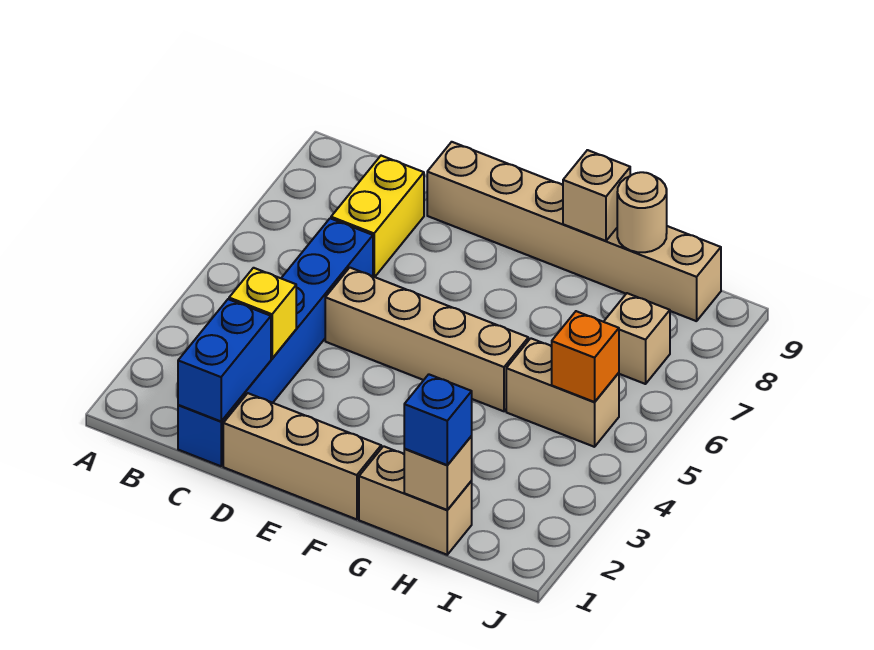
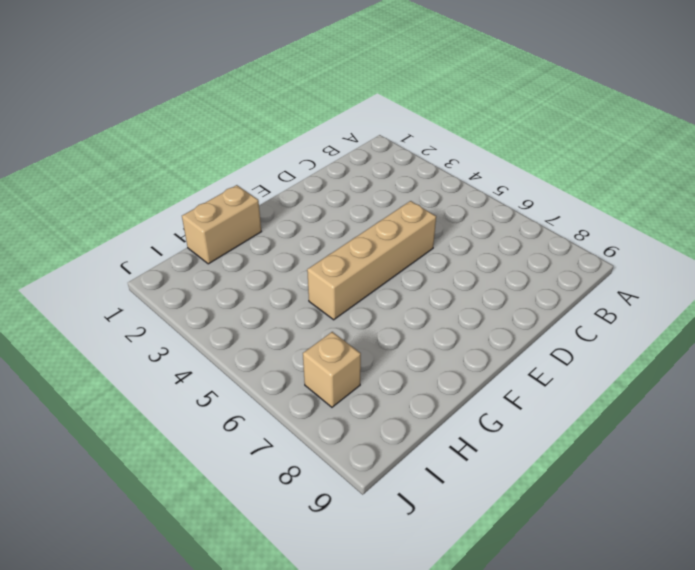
none -> blue brick C1:C6 level 1
none -> yellow brick C7:C8 level 1
none -> tan brick D1:F1 level 1

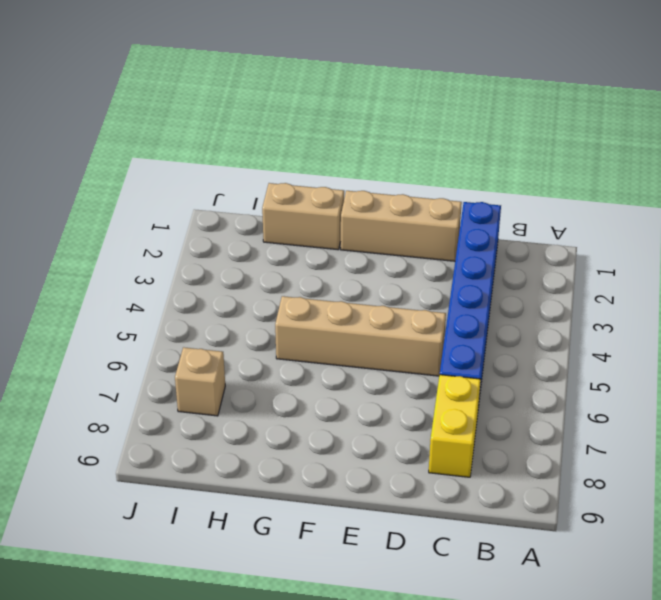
none -> tan brick D9:I9 level 1
none -> tan brick H5:I5 level 1
none -> blue brick C1:C2 level 2

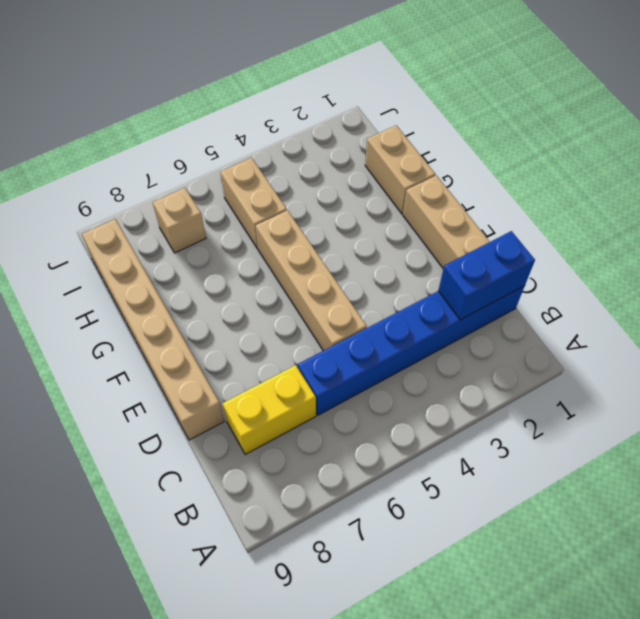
none -> yellow brick C3 level 2
none -> tan brick G9 level 2
none -> tan brick H1 level 2

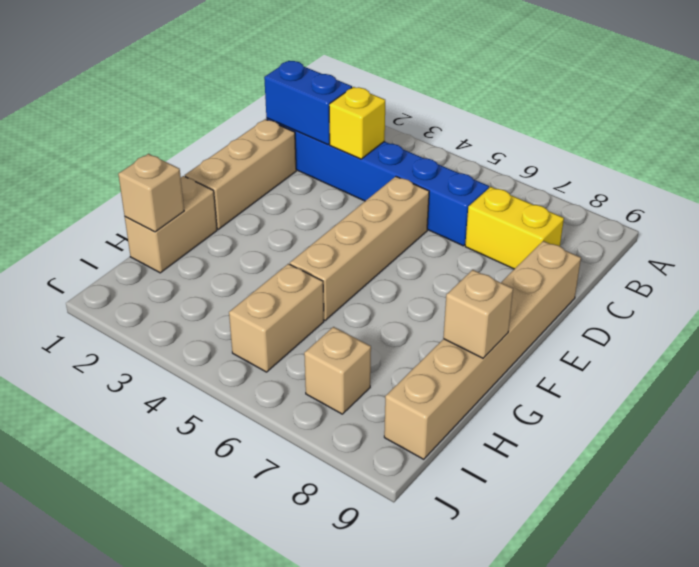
none -> tan round brick H9 level 2
none -> orange brick I5 level 2
none -> blue brick H1 level 3

